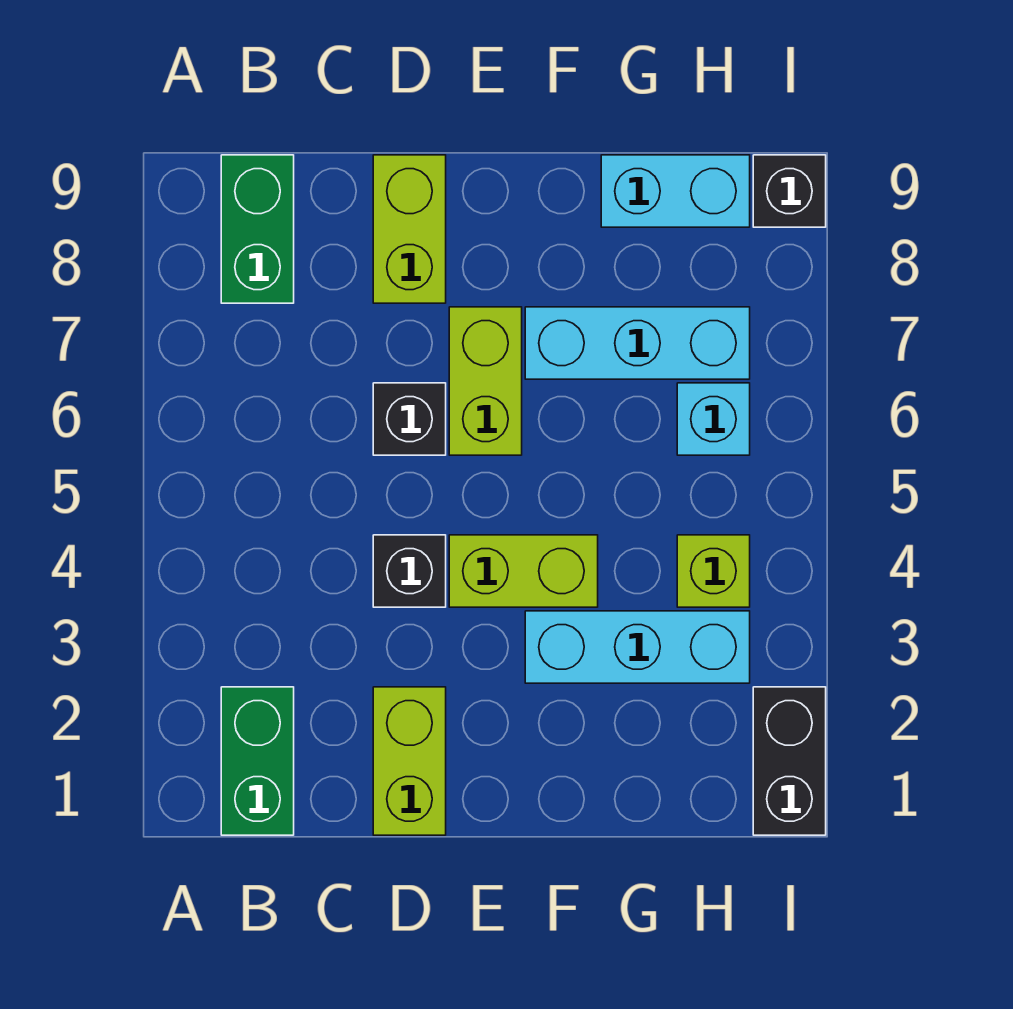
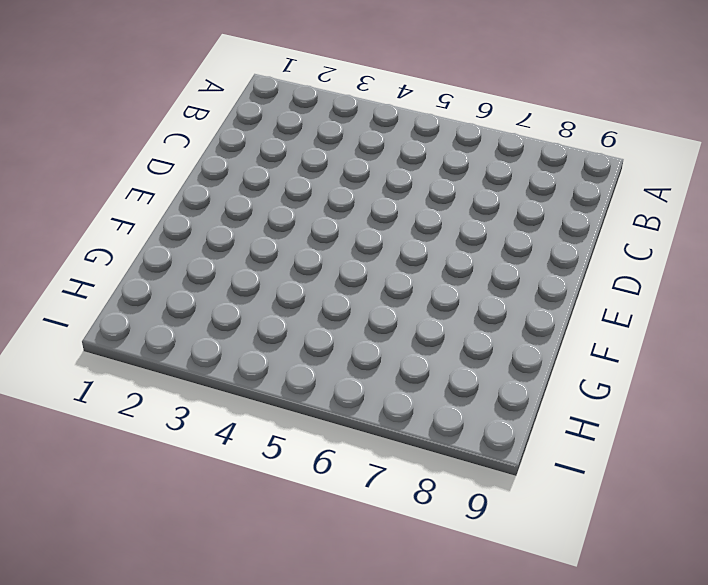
none -> green brick B1:B2 level 1
none -> green brick B8:B9 level 1
none -> lime brick D1:D2 level 1

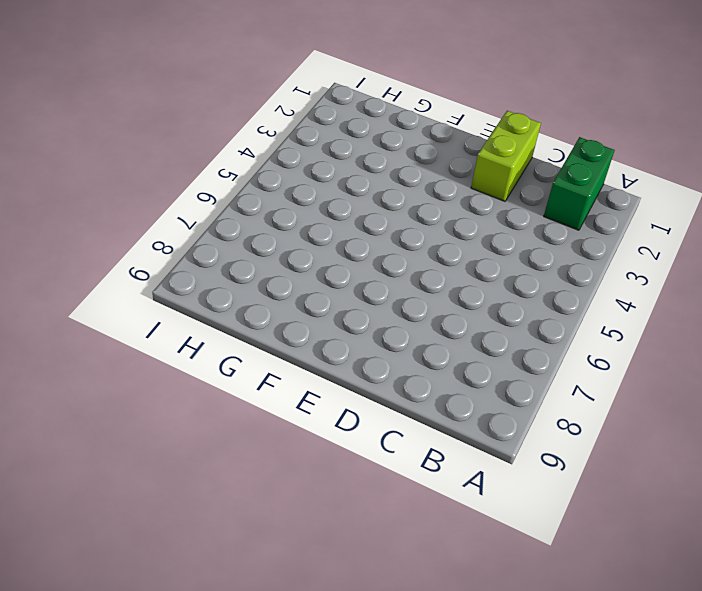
none -> green brick B8:B9 level 1
none -> black brick D4 level 1
none -> black brick D6 level 1

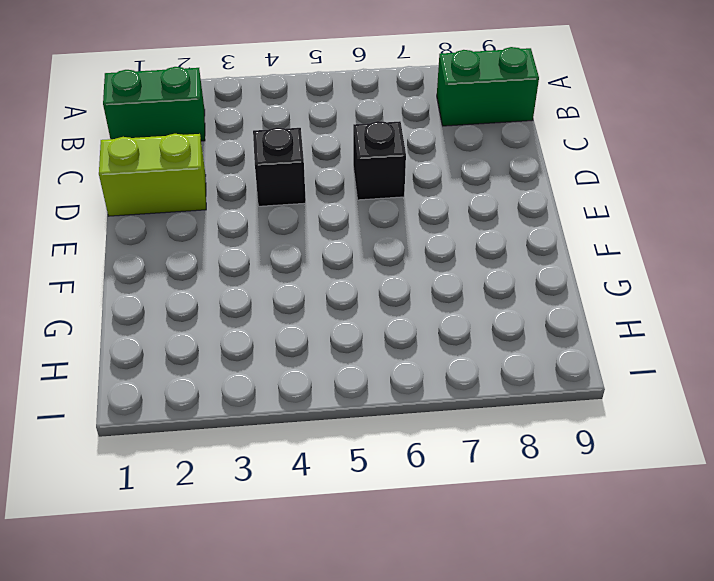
none -> lime brick D8:D9 level 1
none -> lime brick E4:F4 level 1
none -> lime brick E6:E7 level 1

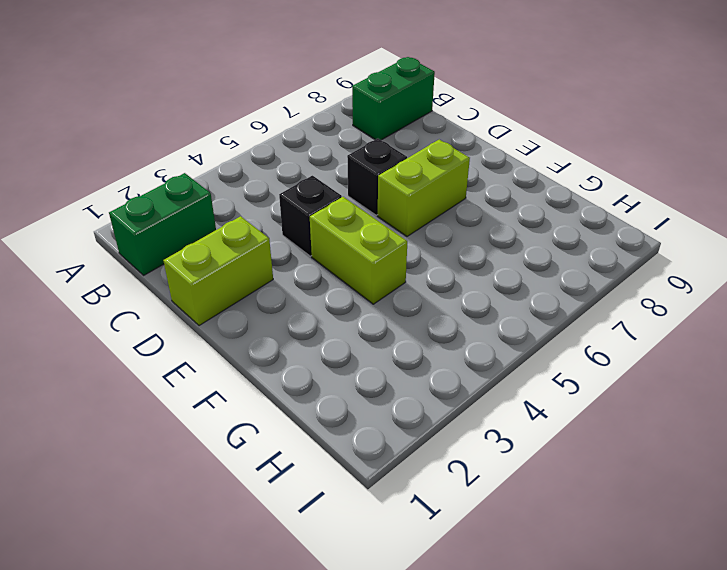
none -> lime brick D8:D9 level 1
none -> cyan brick F3:H3 level 1
none -> cyan brick F7:H7 level 1

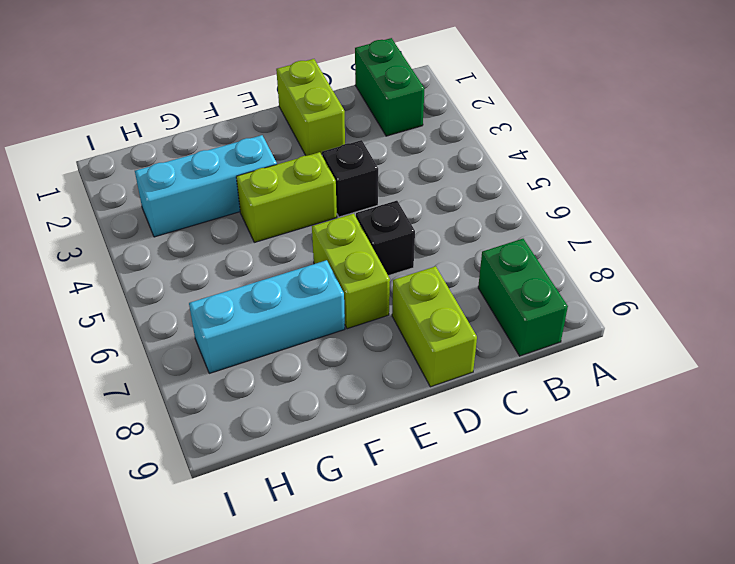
none -> cyan brick G9:H9 level 1
none -> lime brick H4 level 1
none -> cyan brick H6 level 1

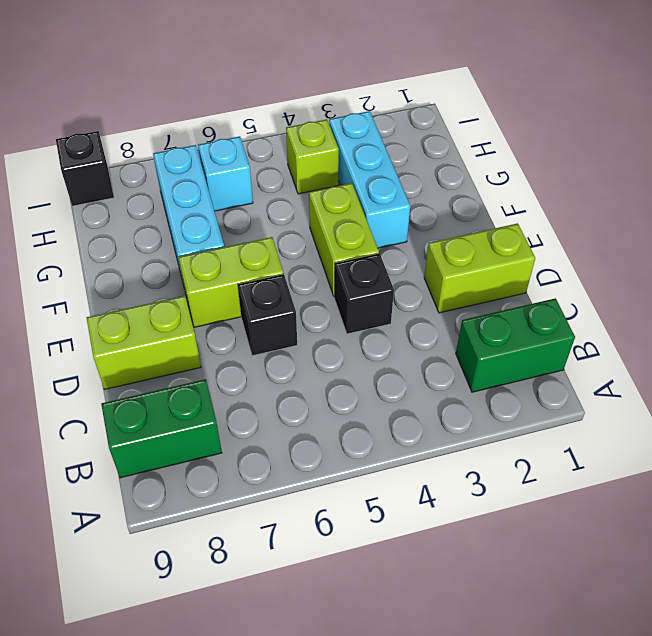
none -> cyan brick G9:H9 level 1
none -> black brick I1:I2 level 1

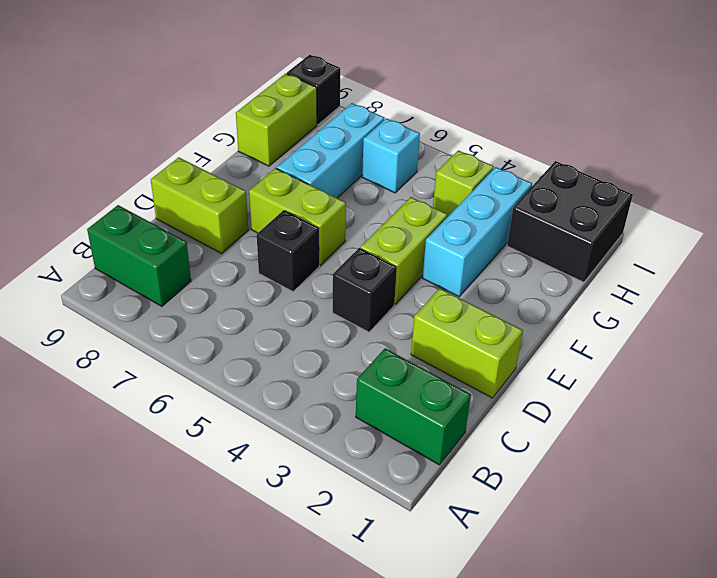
lime brick G9:H9 level 1 -> cyan brick G9:H9 level 1
black brick H1:I2 level 1 -> black brick I1:I2 level 1

